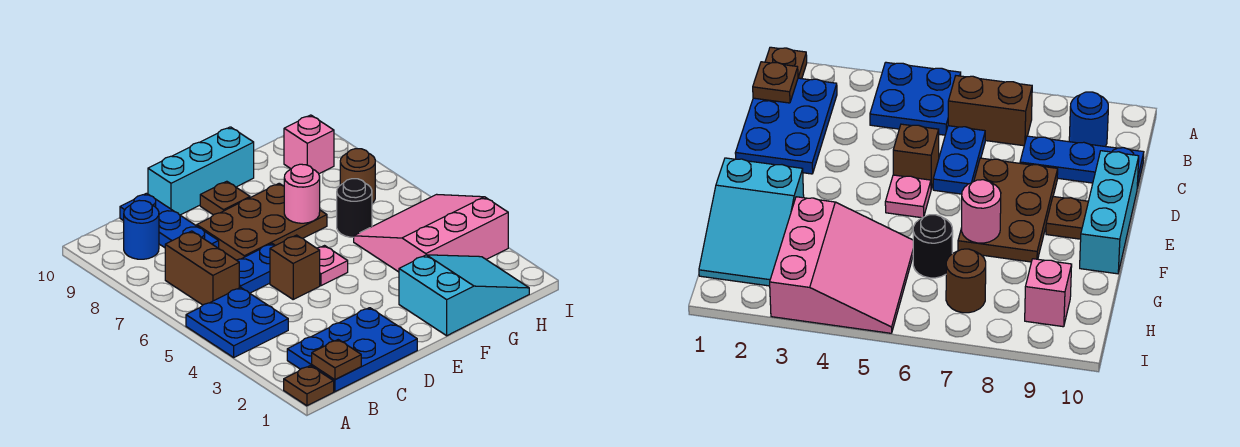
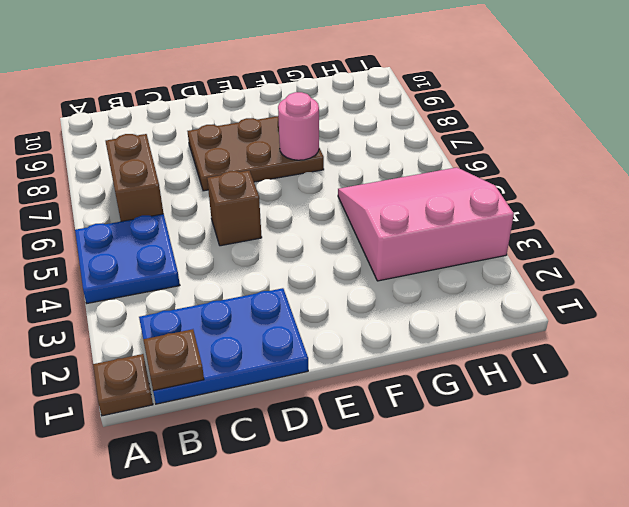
none -> blue round brick B9 level 1
none -> blue plate C6:D6 level 1
none -> blue plate C8:C10 level 1

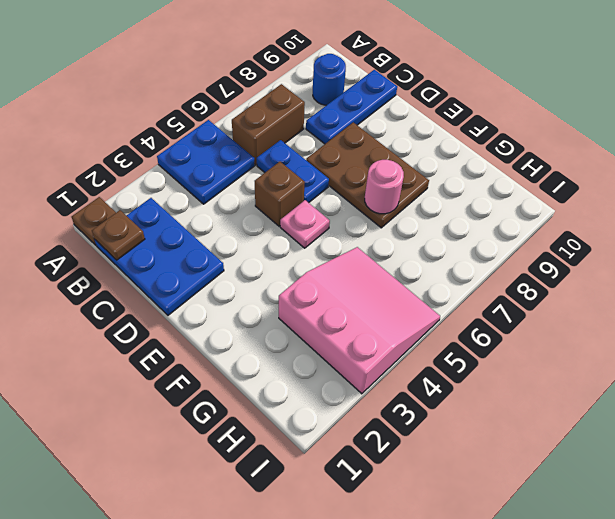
none -> cyan brick D10:F10 level 1
none -> brown plate E9 level 1
none -> cyan slope F1:H2 level 1 top F

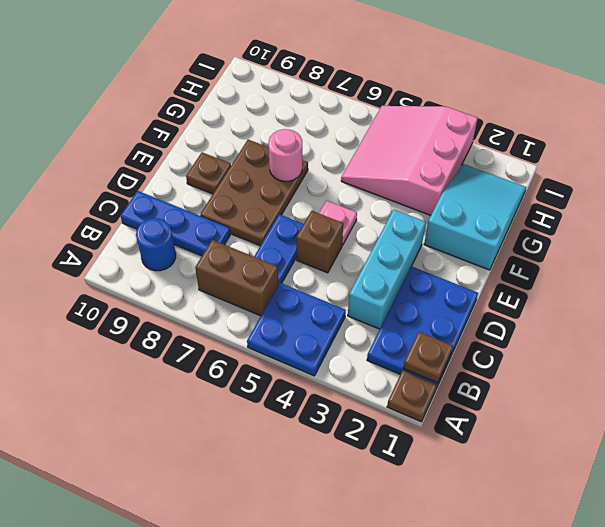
cyan brick C3:E3 level 1 -> cyan brick D10:F10 level 1
none -> black round brick G6 level 1
none -> brown round brick H7 level 1
none -> pink brick H9 level 1

